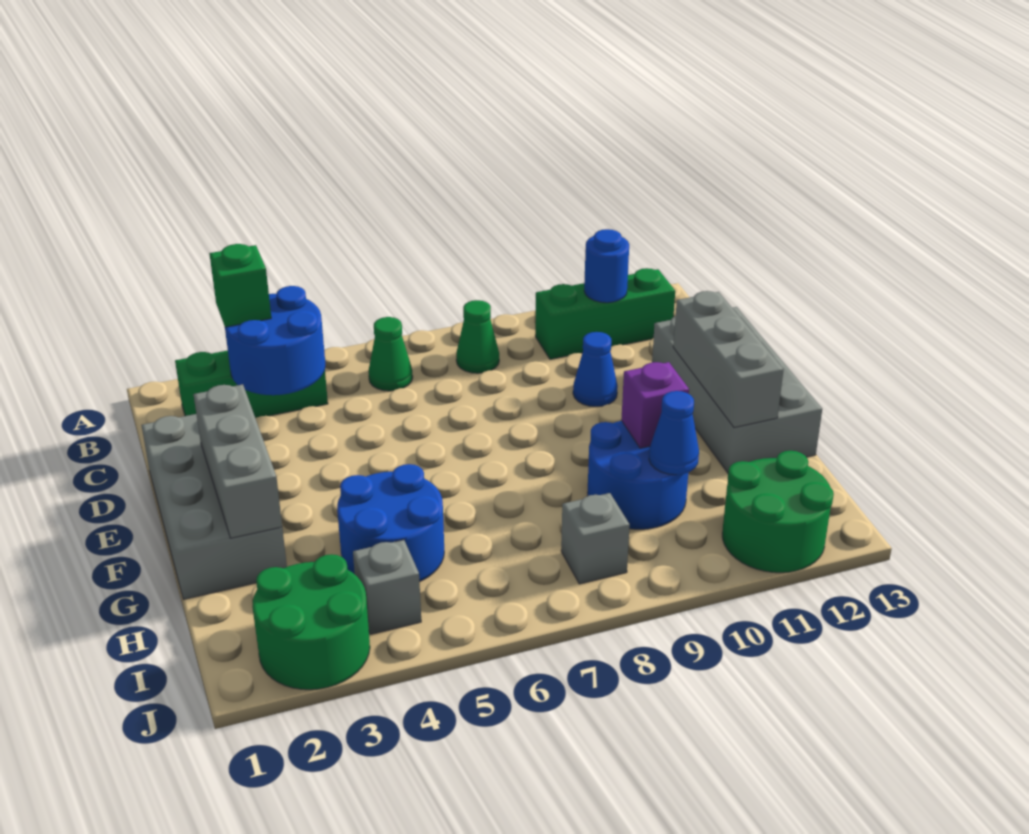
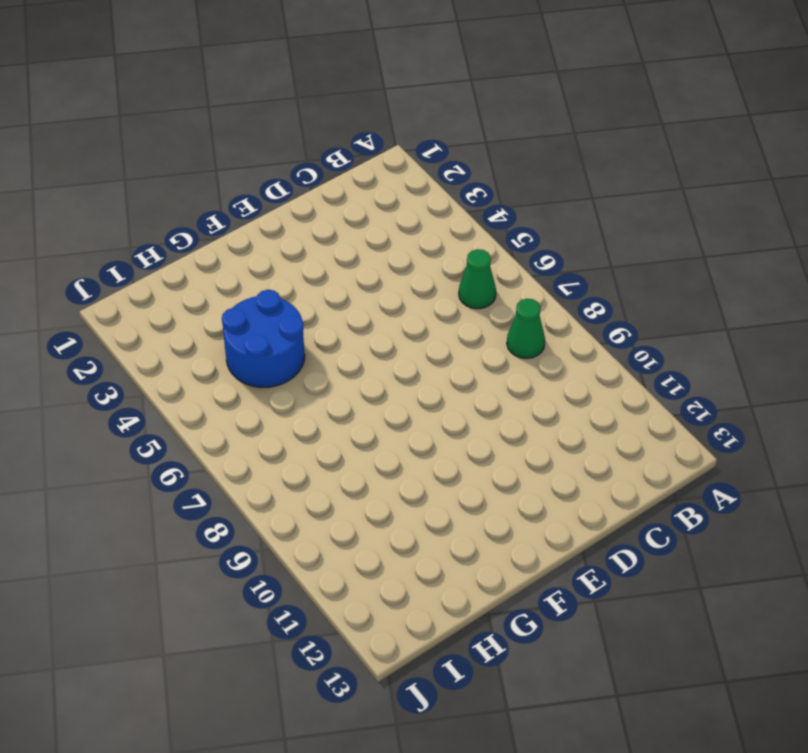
none -> green brick B2:B4 level 1
none -> green brick B10:B12 level 1
none -> grey brick D1:G2 level 1

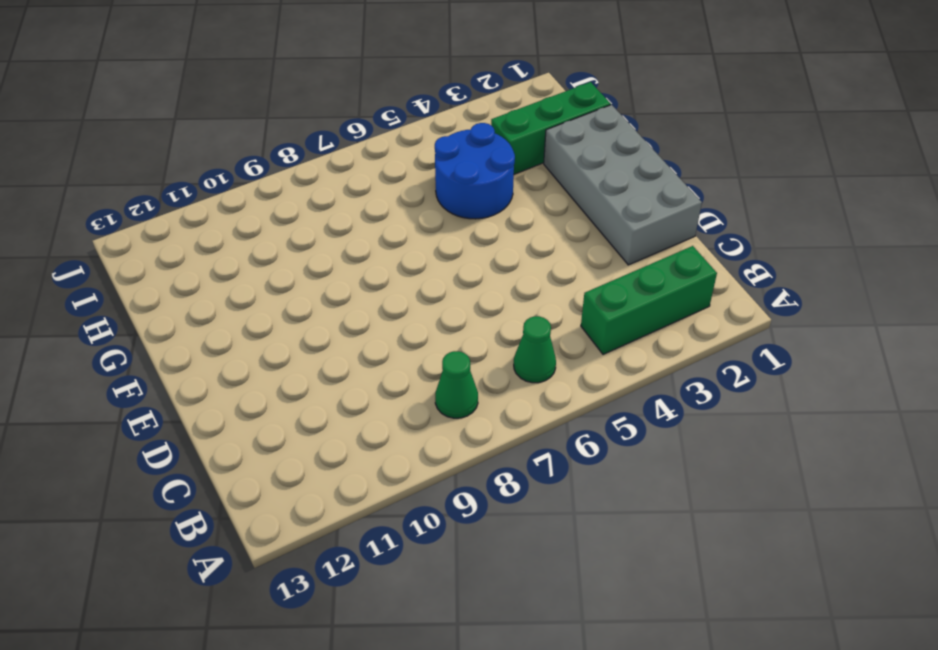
green brick H1:H3 level 1 -> green brick B10:B12 level 1
none -> blue cone D10 level 1
none -> grey brick D12:G13 level 1
none -> blue round brick G9:H10 level 1

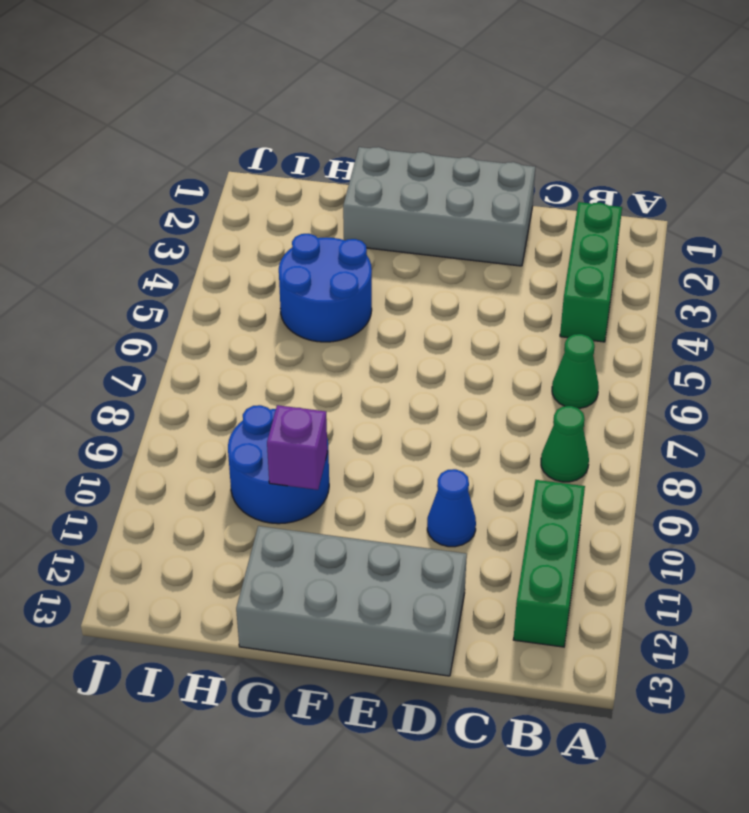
none -> green round brick I2:J3 level 1
none -> grey brick I4 level 1
none -> grey brick I8 level 1

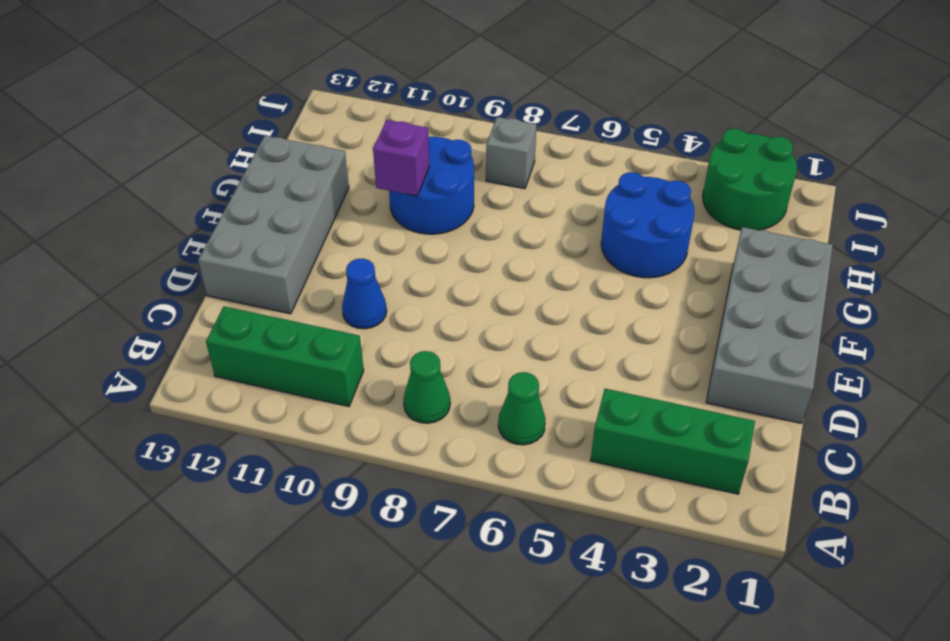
none -> grey brick I4 level 1
none -> green round brick I11:J12 level 1
none -> blue round brick B3:C4 level 2

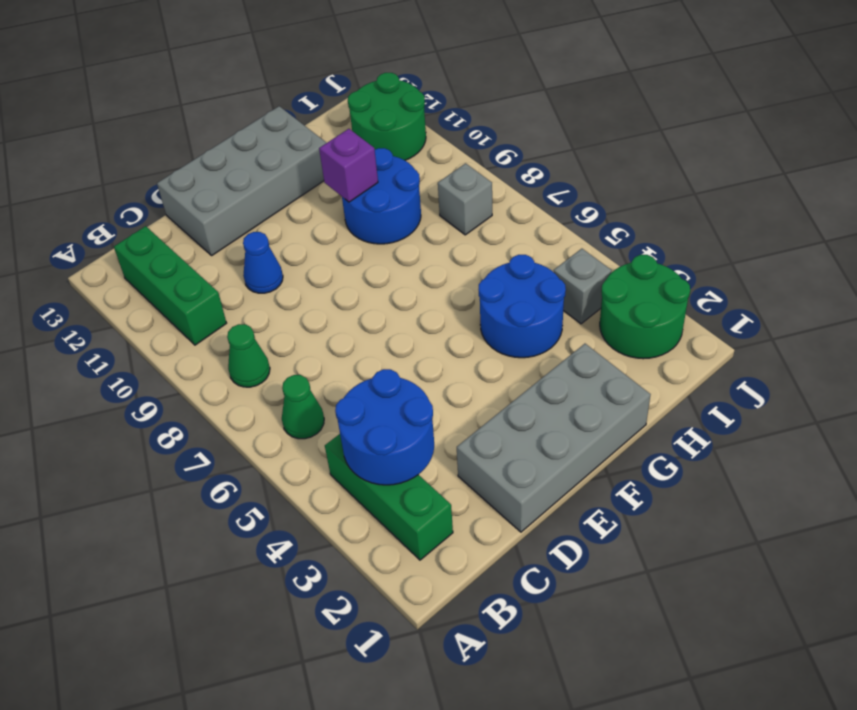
none -> blue round brick B11 level 2
none -> grey brick E2:G2 level 2
none -> grey brick E12:G12 level 2

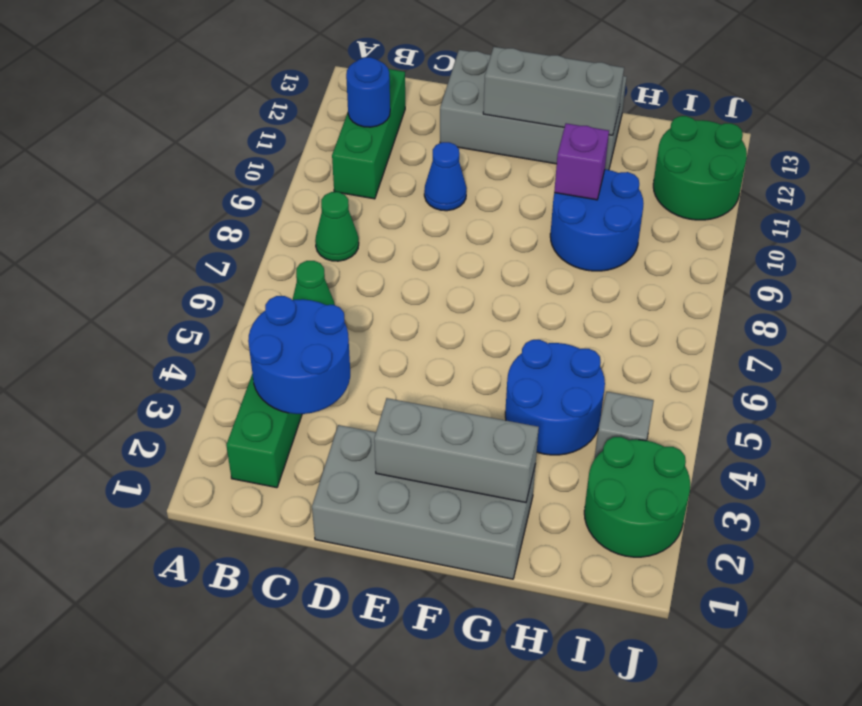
none -> grey brick I8 level 1
none -> blue cone H10 level 2
none -> green brick B3 level 3

